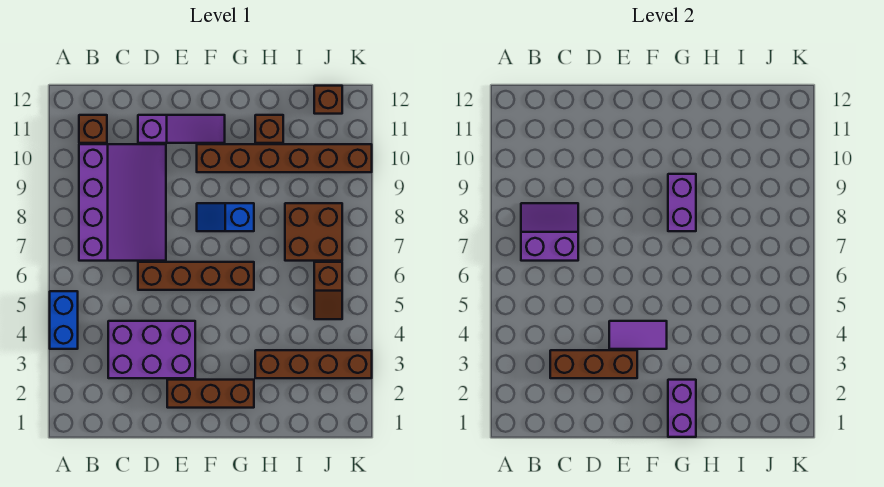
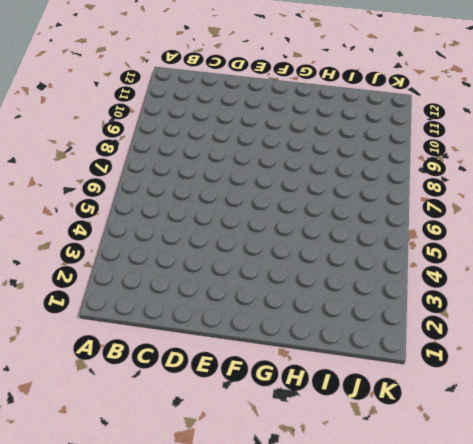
none -> blue brick A4:A5 level 1
none -> purple slope B7:D10 level 1 top B
none -> brown brick B11 level 1

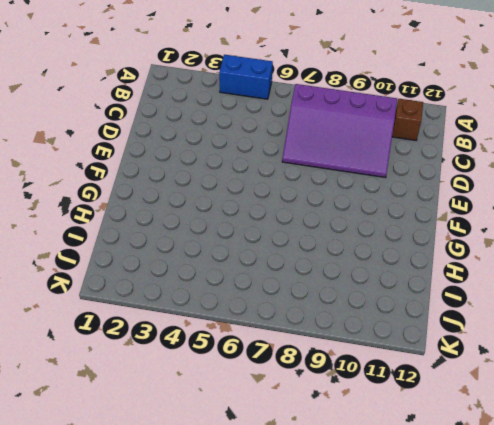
none -> purple brick C3:E4 level 1
none -> brown brick D6:G6 level 1
none -> purple slope D11:F11 level 1 top D

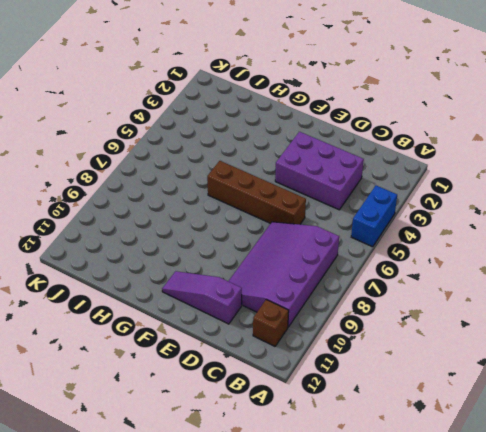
none -> brown brick E2:G2 level 1
none -> blue slope F8:G8 level 1 top G
none -> brown brick F10:K10 level 1

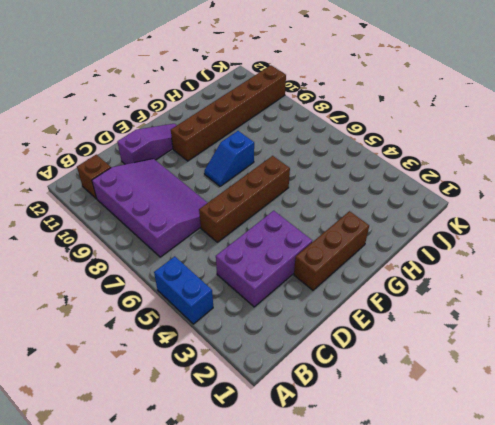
none -> brown brick H3:K3 level 1
none -> brown brick H11 level 1
none -> brown brick I7:J8 level 1

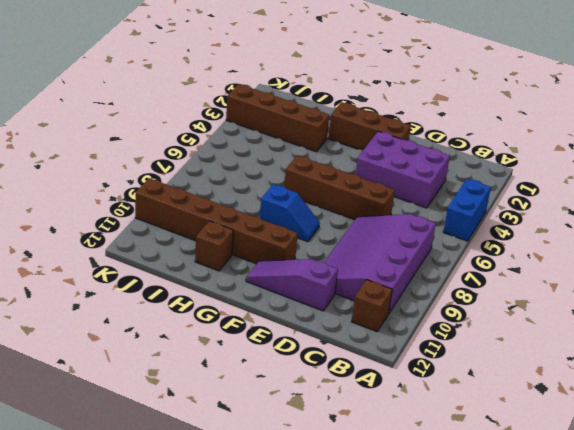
none -> brown brick I7:J8 level 1
none -> brown slope J5:J6 level 1 top 6
none -> brown brick J12 level 1

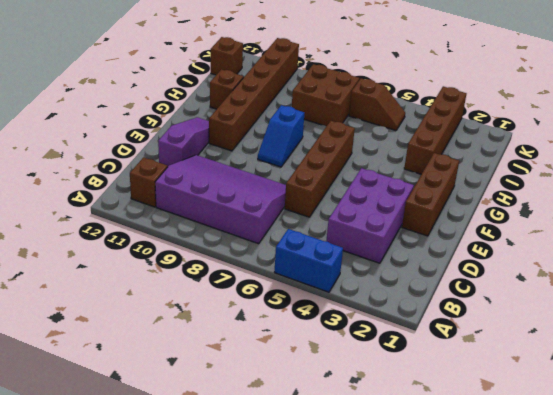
none -> purple slope B7:C8 level 2 top 7
none -> brown brick C3:E3 level 2
none -> purple tile E4:F4 level 2

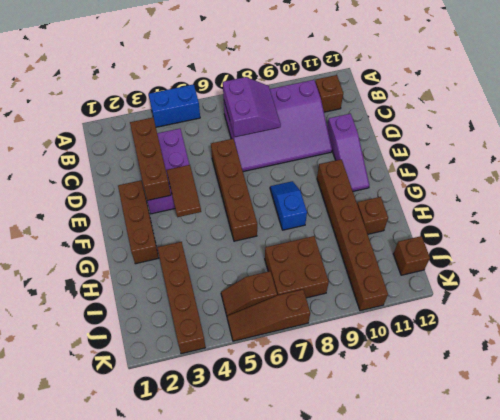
brown tile E4:F4 level 2 -> purple tile E4:F4 level 2
brown slope K5:K7 level 1 top 7 -> none
none -> purple brick G1:G2 level 2
none -> purple brick G8:G9 level 2

